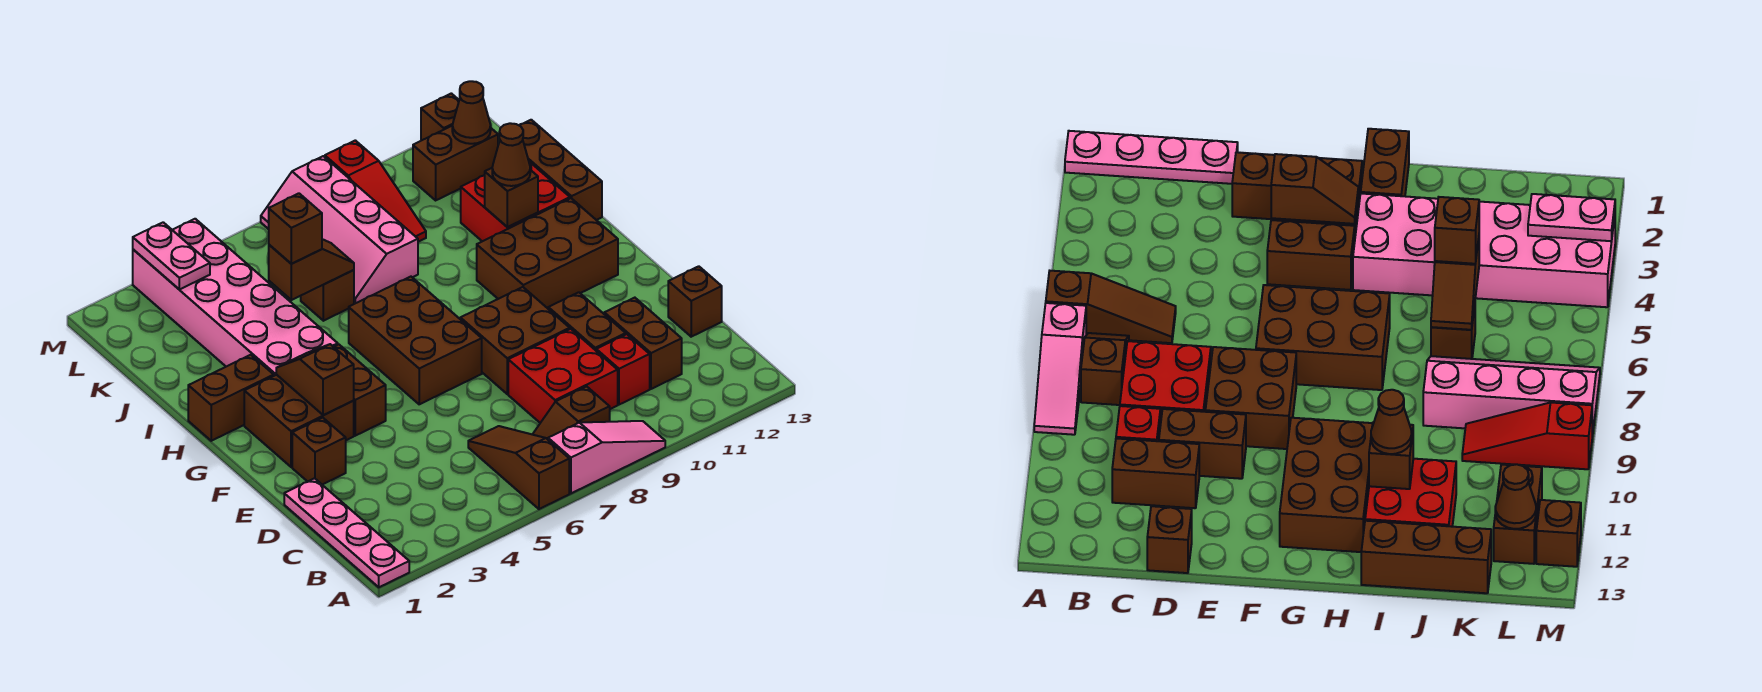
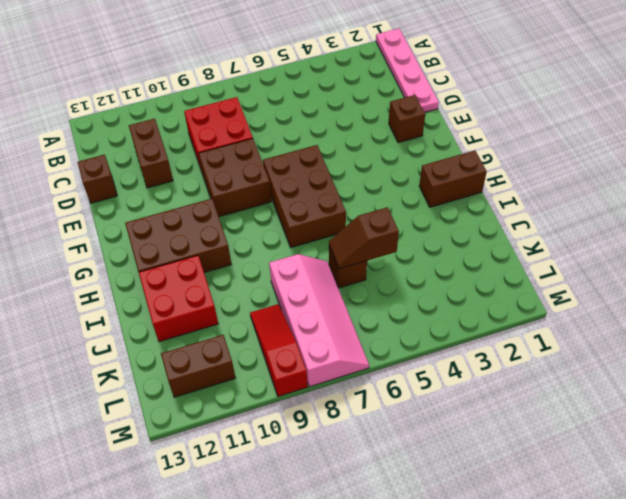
none -> brown slope A6:C6 level 1 top A
none -> pink slope A7:A9 level 1 top 7
none -> brown slope B7:B8 level 1 top 8
none -> red brick C10 level 1

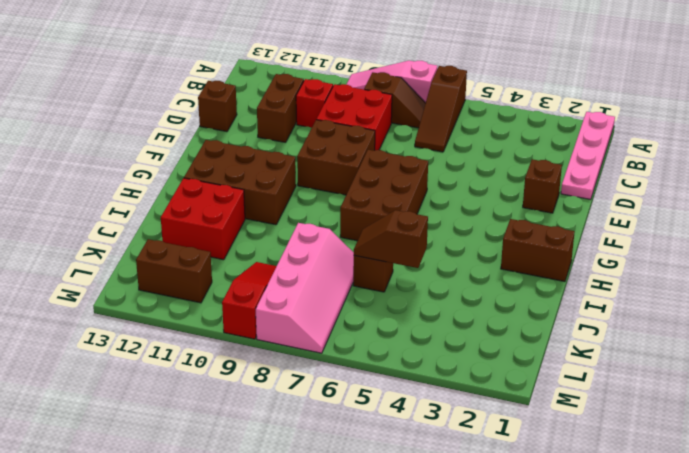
none -> brown brick D10:E10 level 1
none -> brown brick F2:G3 level 1
none -> brown brick F4:G4 level 1
none -> pink brick H3:M4 level 1

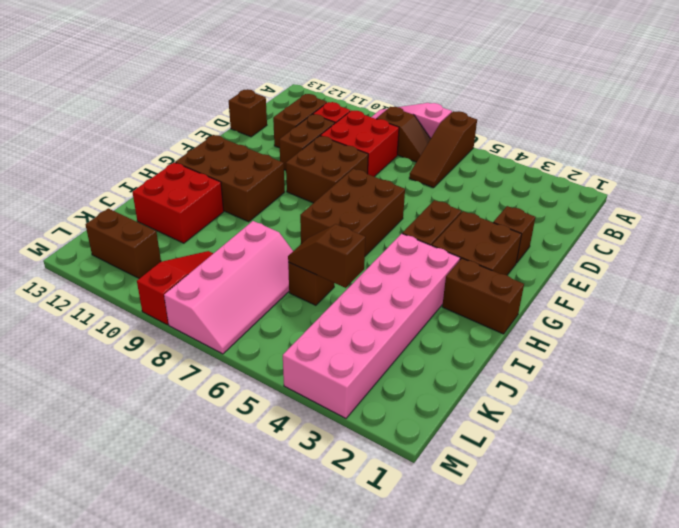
none -> pink plate A1:D1 level 1
none -> brown brick I13:K13 level 1
none -> brown brick M12 level 1
none -> brown slope F3:G3 level 2 top F

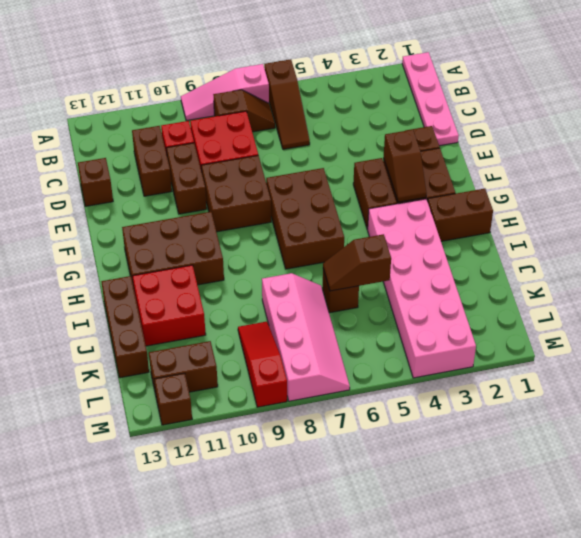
none -> brown brick I11 level 2
none -> pink plate L3:M3 level 2
none -> brown cone L12 level 2
none -> brown cone I11 level 3

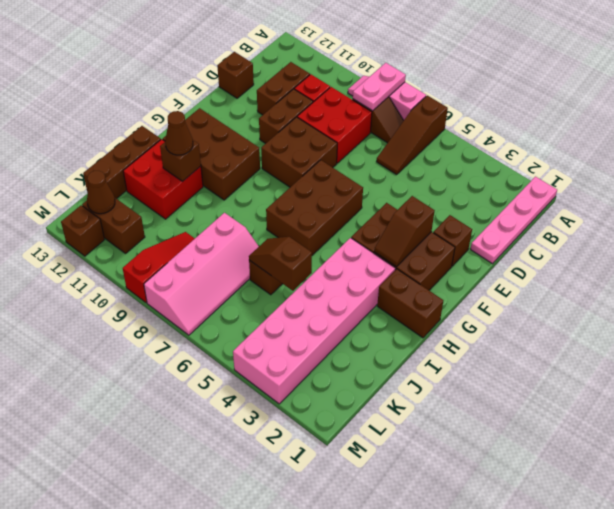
pink plate A8:B8 level 2 -> pink plate L3:M3 level 2
none -> brown brick J5 level 3

